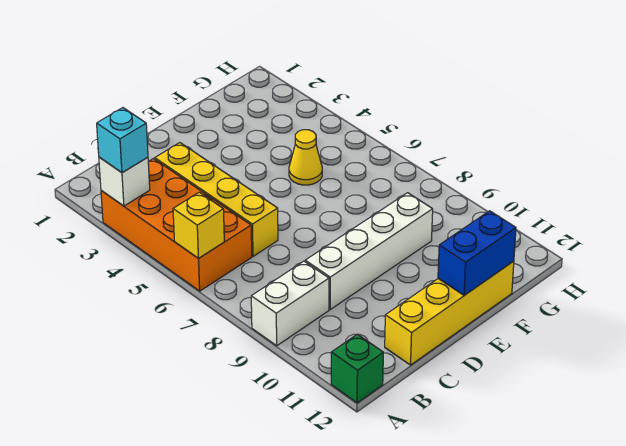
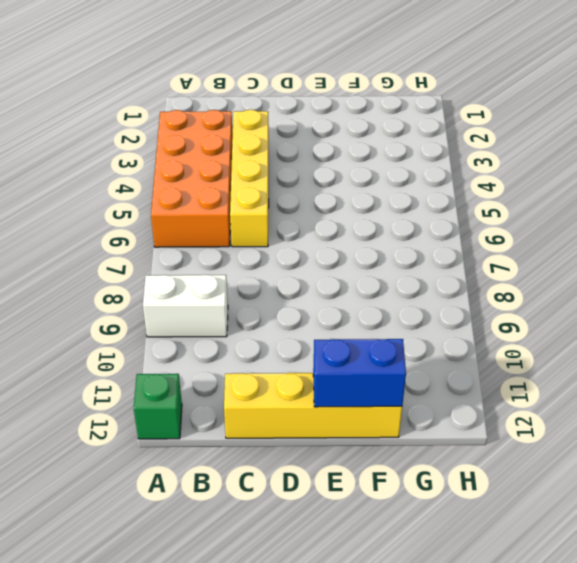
none -> white brick C9:F9 level 1
none -> yellow cone F5 level 1

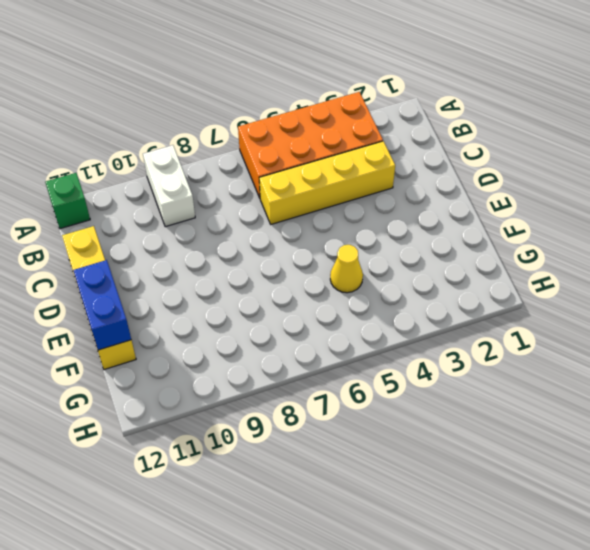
none -> white brick C9:F9 level 1
none -> white brick A3 level 2

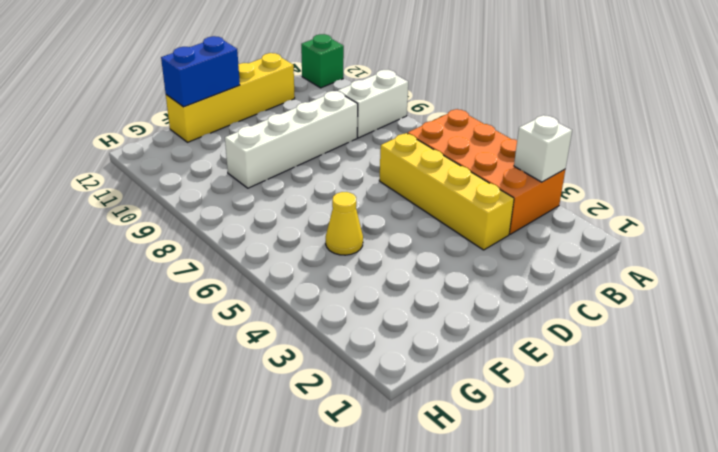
none -> yellow brick A6 level 2
none -> cyan brick A3 level 3

